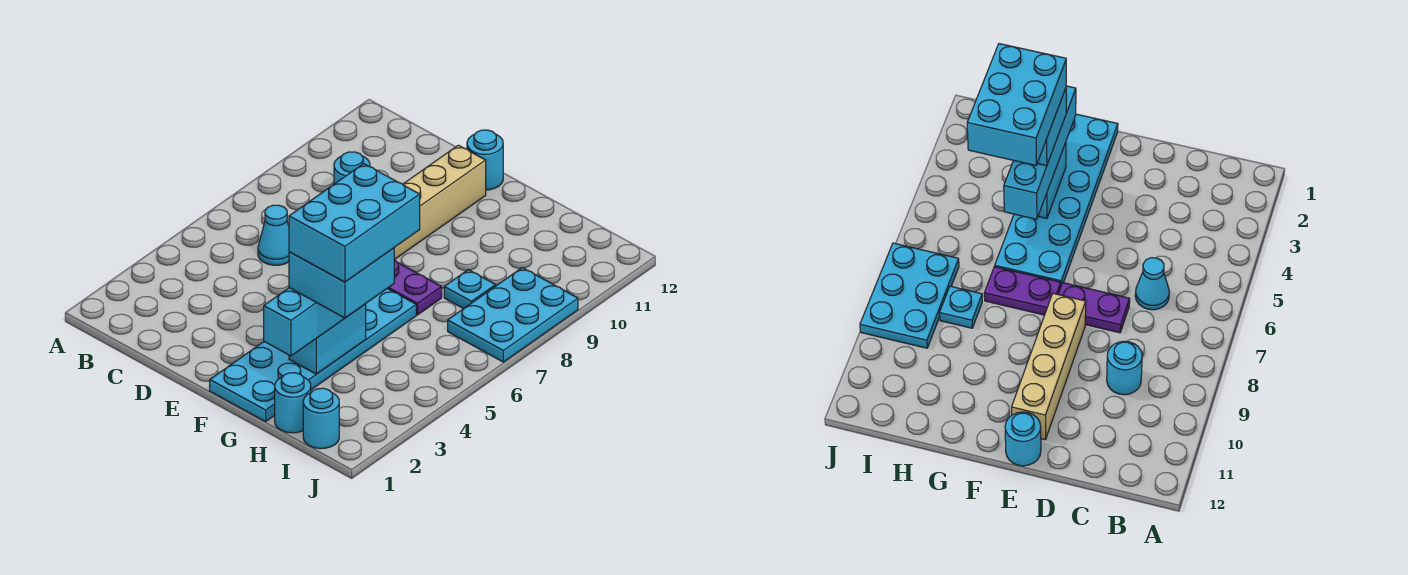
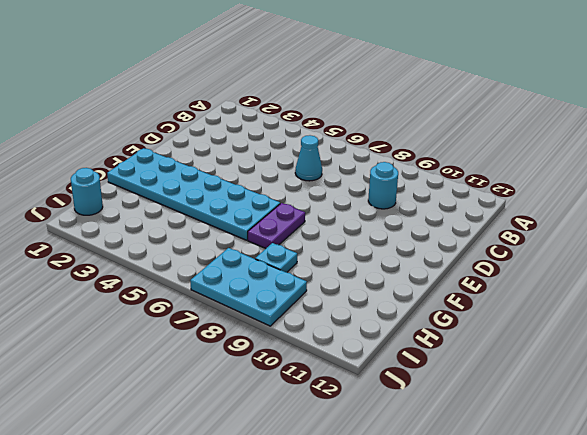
none -> purple plate D7:E7 level 1
none -> tan brick E8:E11 level 1
none -> cyan round brick E12 level 1

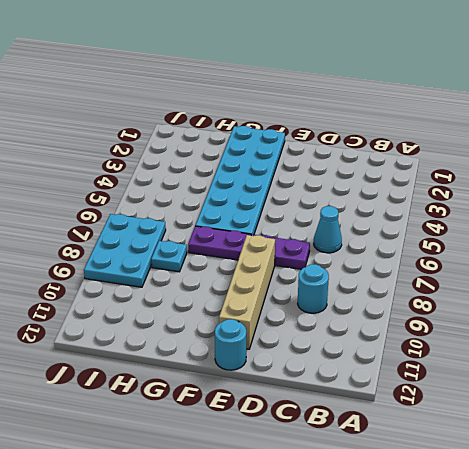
none -> cyan round brick H1 level 1
none -> cyan round brick I1 level 1
none -> cyan brick G3:G4 level 2

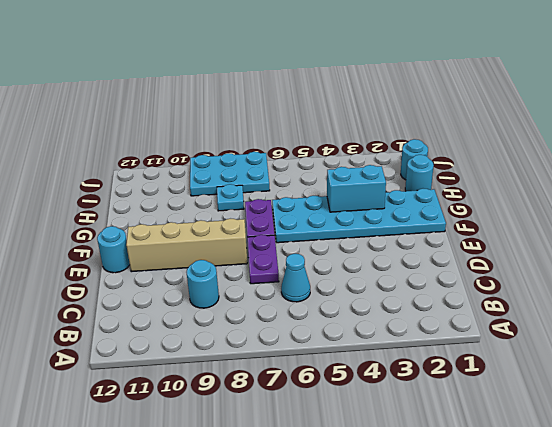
none -> cyan brick G2:G5 level 3
none -> cyan brick G3:H4 level 4
none -> cyan brick G3:H5 level 5

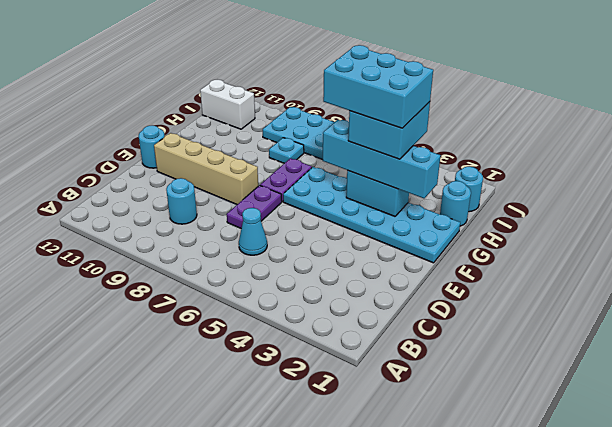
white brick I11:I12 level 1 -> none

